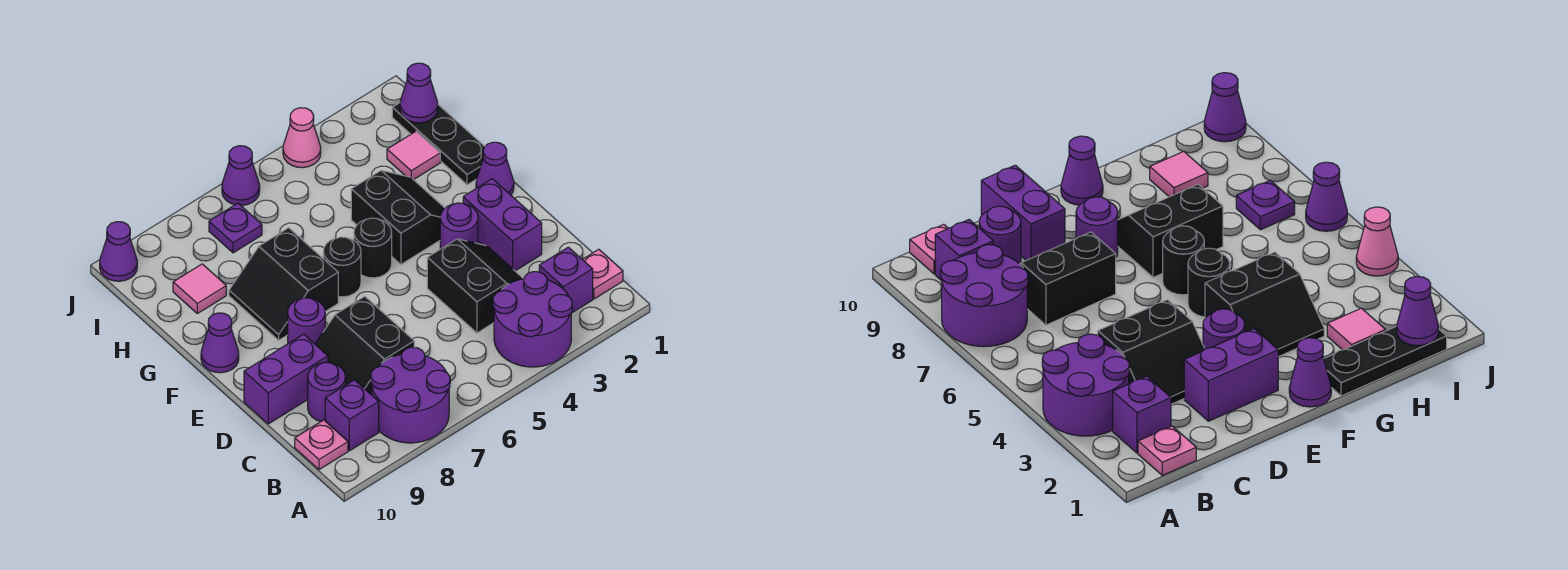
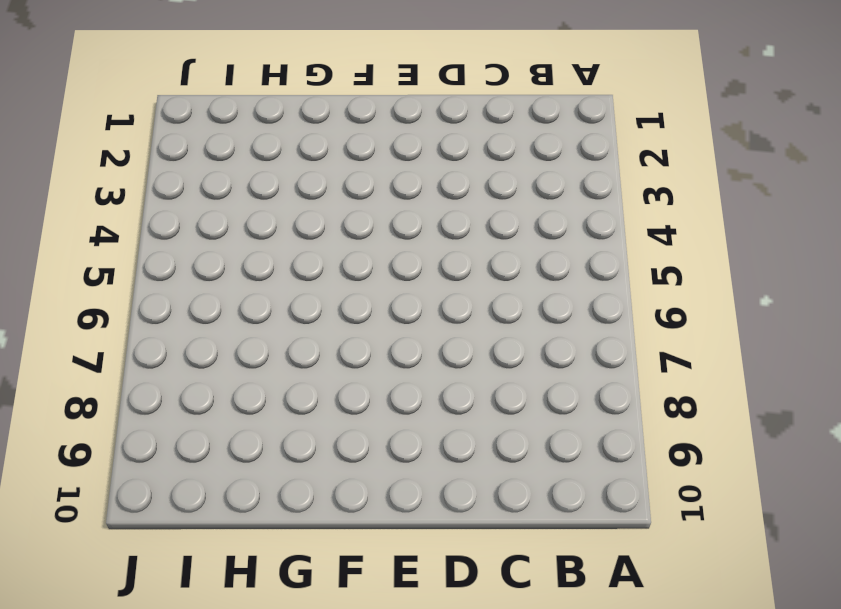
none -> purple round brick A3:B4 level 1
none -> purple round brick A7:B8 level 1
none -> pink plate B1 level 1

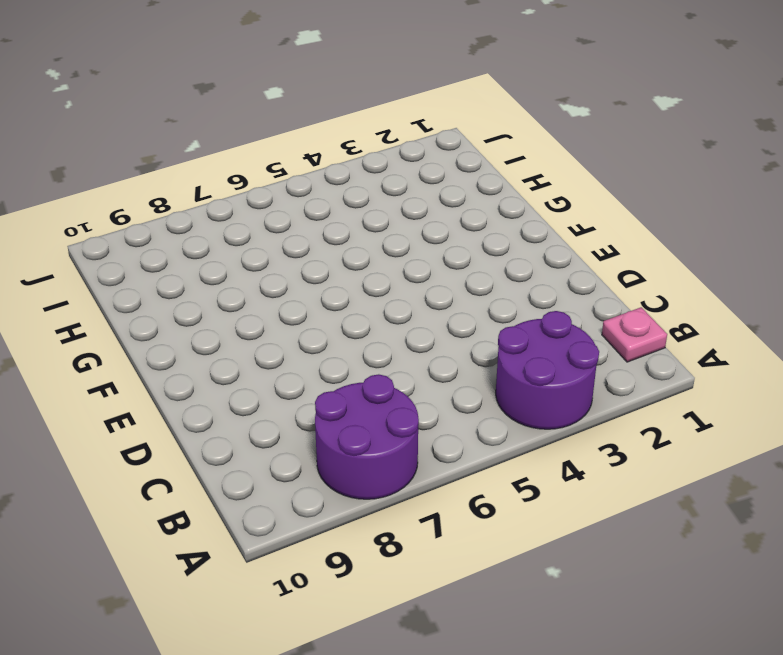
none -> purple brick B2 level 1
none -> purple brick B9 level 1
none -> pink plate B10 level 1

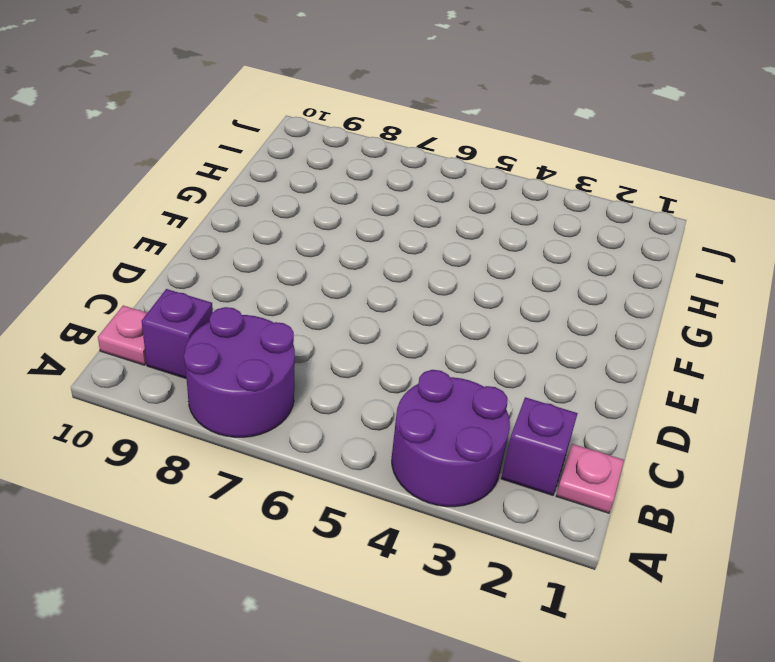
none -> black slope C3:D4 level 1 top 4
none -> black slope C7:D8 level 1 top 7
none -> purple round brick C9 level 1

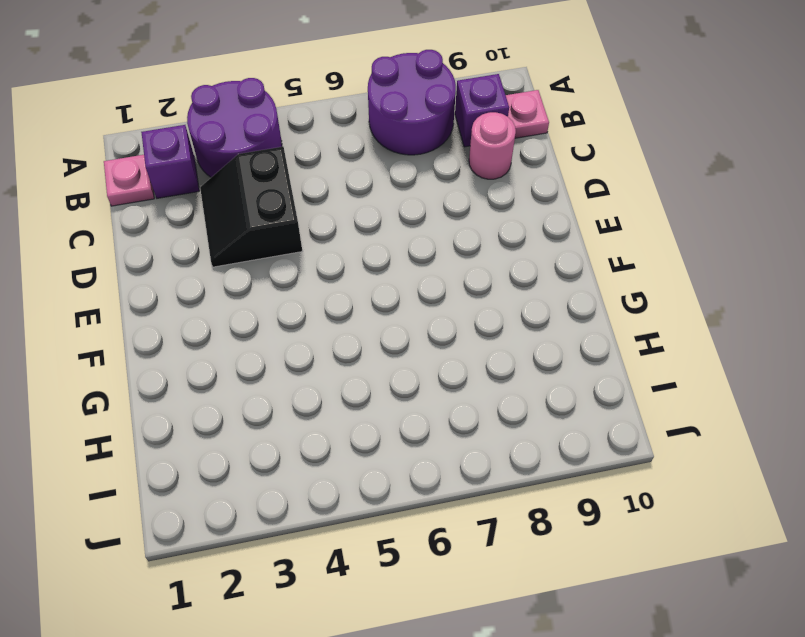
pink round brick C9 level 1 -> purple round brick C9 level 1
none -> black slope C7:D8 level 1 top 7
none -> purple brick D2:E2 level 1
none -> purple brick D9:D10 level 1

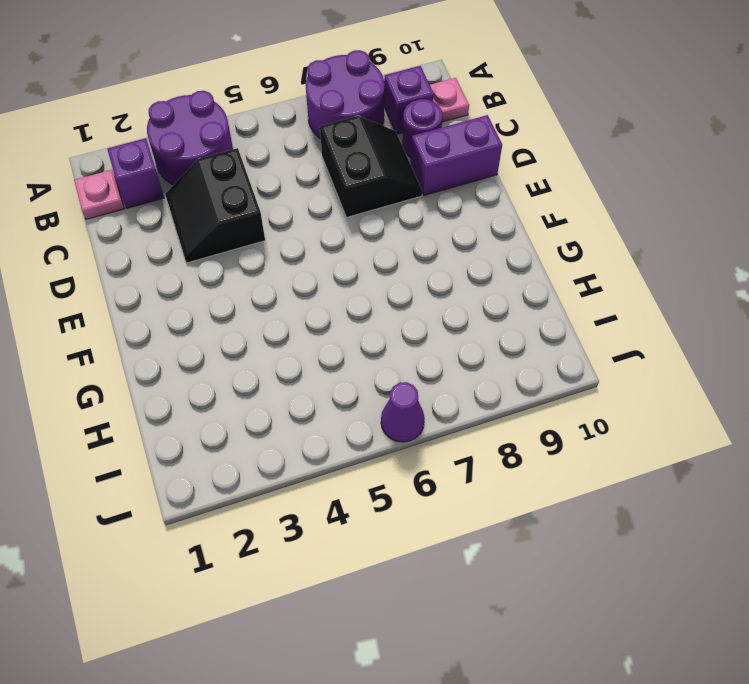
none -> purple brick D2:E2 level 1
none -> purple round brick E3 level 1
none -> purple round brick E8 level 1

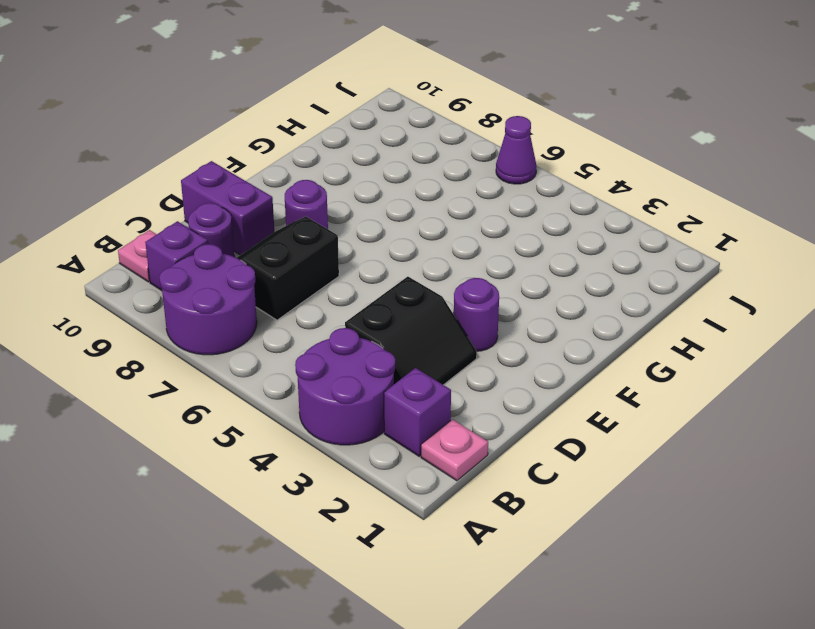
none -> purple brick D2:E2 level 1
none -> purple cone F1 level 1
none -> black slope F3:G4 level 1 top 4

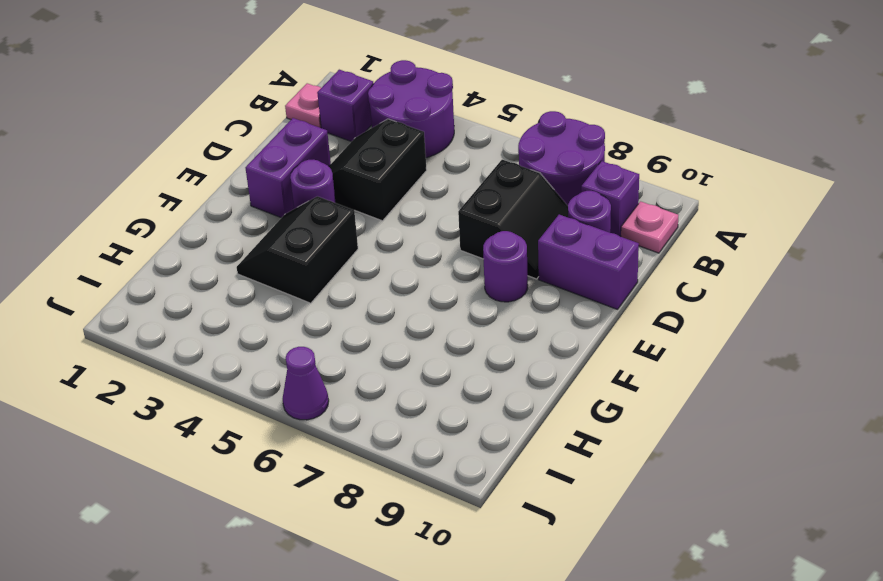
none -> purple cone F1 level 1
none -> black round brick F5 level 1
none -> black round brick F6 level 1

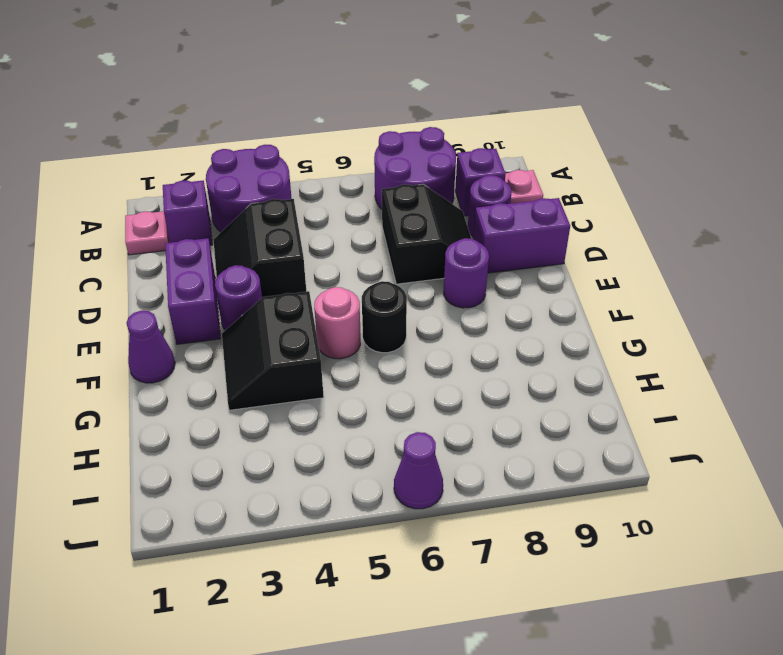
pink round brick F5 level 1 -> black round brick F5 level 1
none -> black slope F7:G8 level 1 top 7
none -> purple cone F10 level 1
none -> black plate G1:I1 level 1

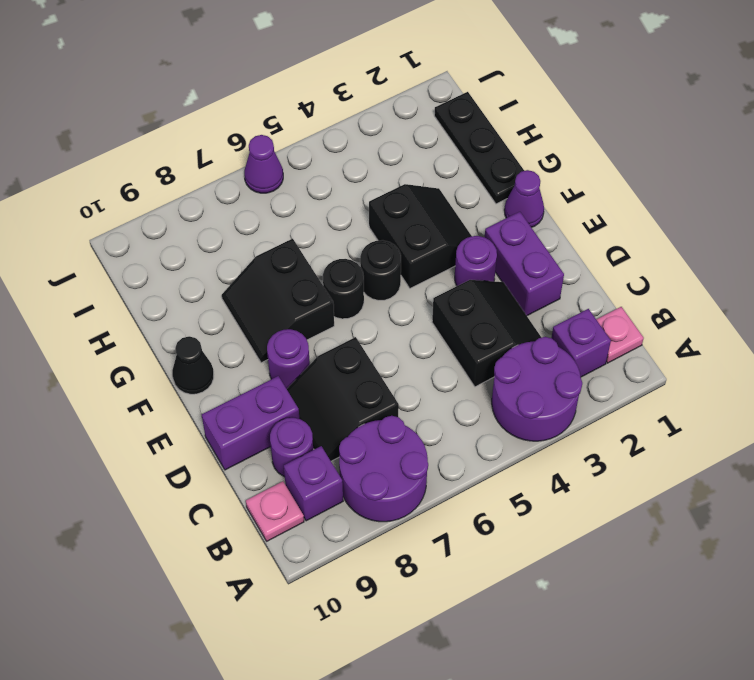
black cone F10 level 1 -> purple cone F10 level 1
none -> pink tile H2 level 1
none -> pink tile H9 level 1
none -> purple plate I7 level 1

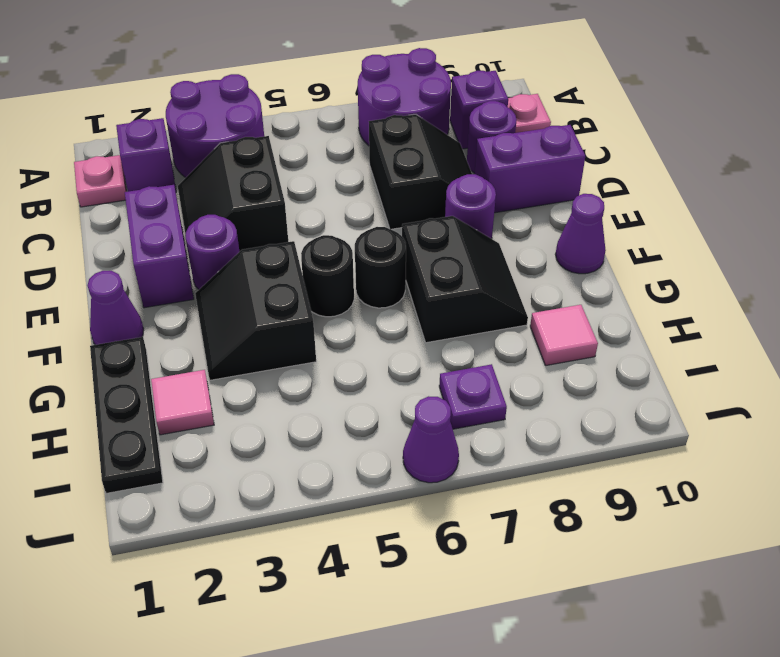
none -> pink cone J4 level 1
none -> purple cone J10 level 1
none -> purple cone I1 level 2

